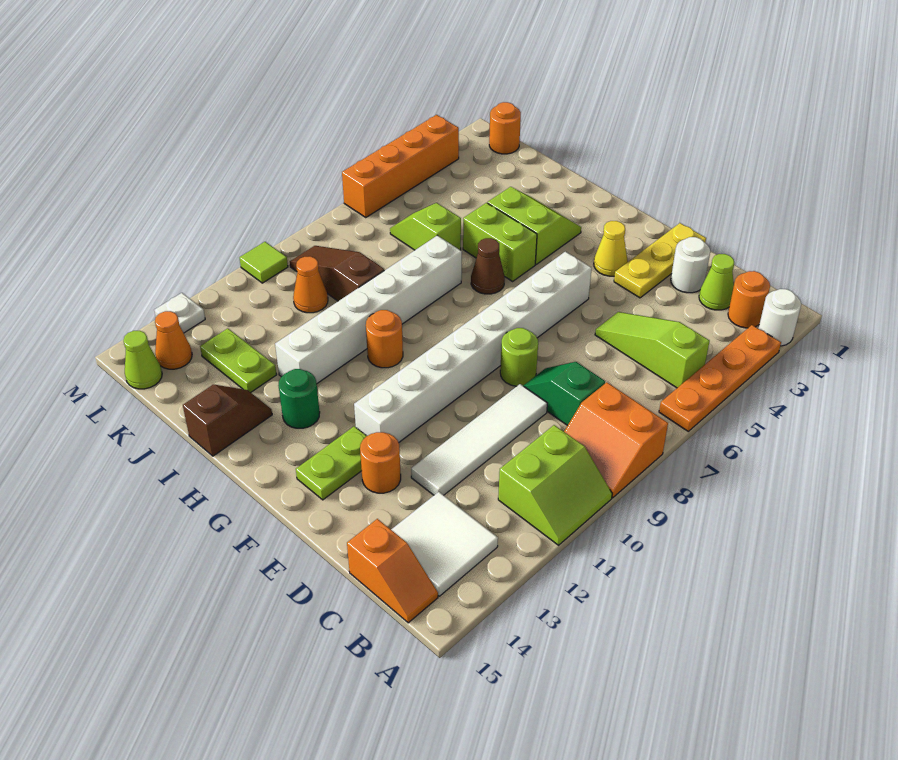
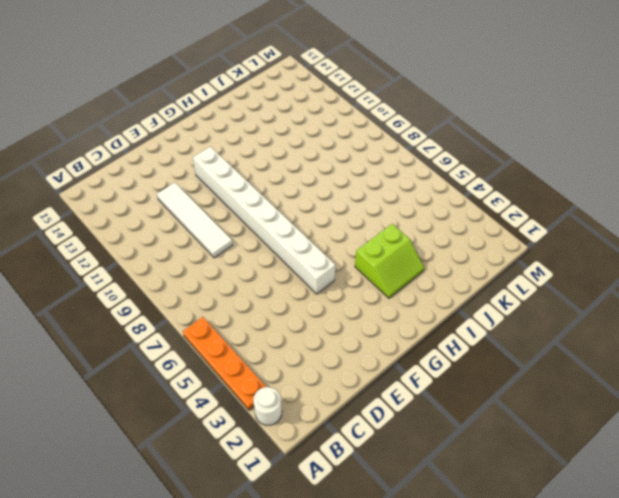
none -> orange slope A8:B9 level 1 top 8
none -> lime slope A10:B11 level 1 top B
none -> orange round brick B2 level 1
none -> lime slope B5:D5 level 1 top B

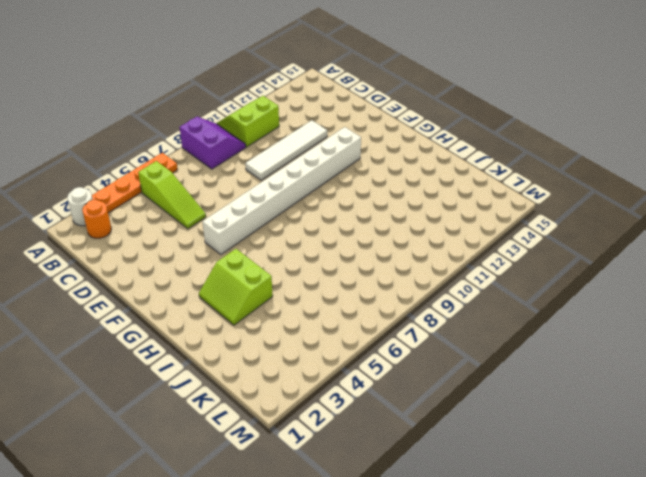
purple slope A8:B9 level 1 top 8 -> orange slope A8:B9 level 1 top 8
none -> white tile B13:C14 level 1
none -> orange slope B15:C15 level 1 top C
none -> lime cone C2 level 1
none -> green slope C8:D8 level 1 top C

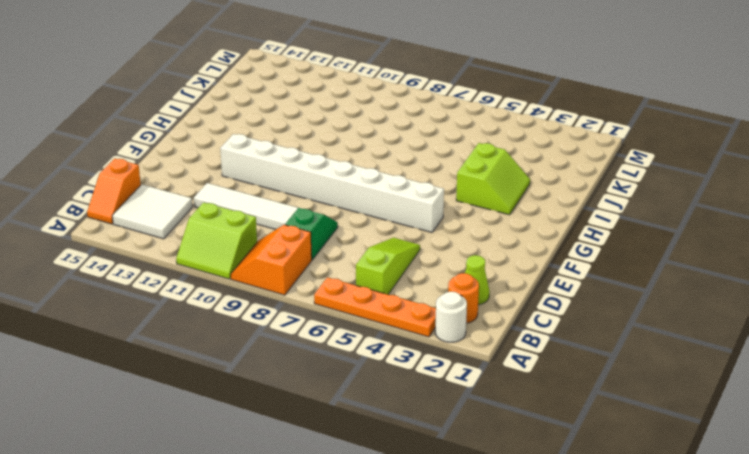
none -> white round brick D2 level 1
none -> yellow plate E1:E3 level 1
none -> lime round brick E8 level 1
none -> orange round brick E13 level 1

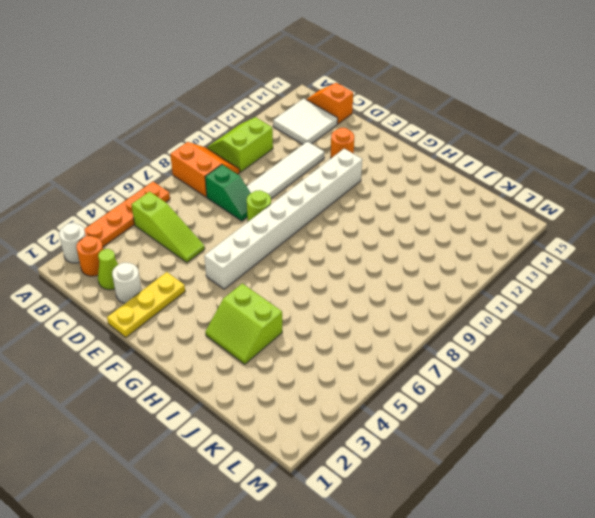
none -> yellow cone F3 level 1
none -> lime plate F13:F14 level 1
none -> lime brick H5:I5 level 1
none -> brown cone H6 level 1

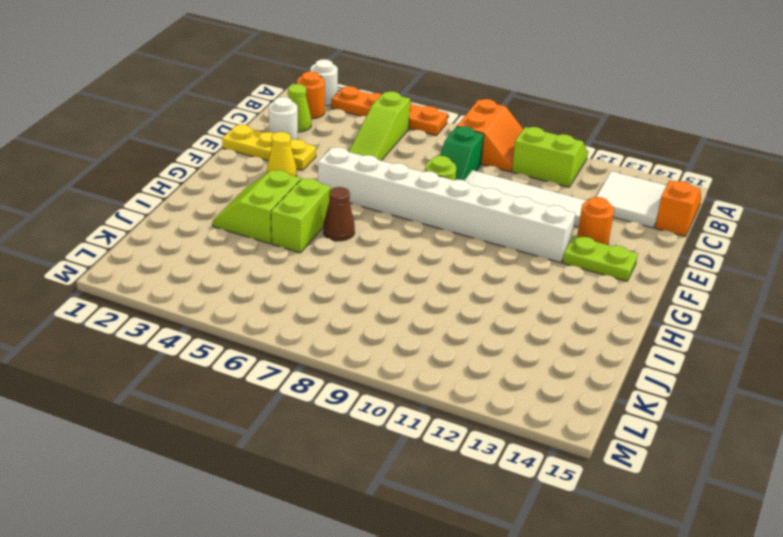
none -> orange round brick H10 level 1
none -> green round brick H13 level 1
none -> white brick I7:I12 level 1
none -> brown slope I14:I15 level 1 top 15

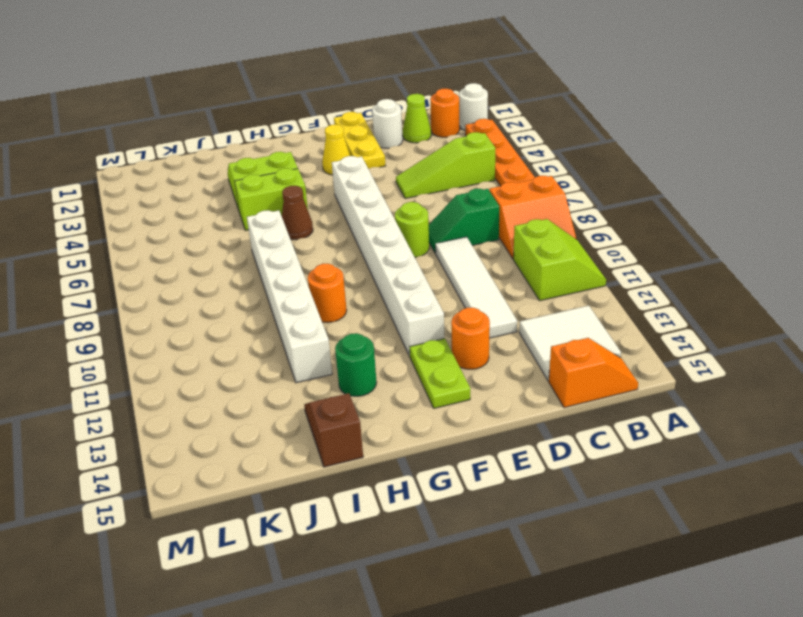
none -> lime slope J6:K6 level 1 top J
none -> brown slope J9:L9 level 1 top J
none -> lime plate J13:K13 level 1
none -> orange cone K10 level 1

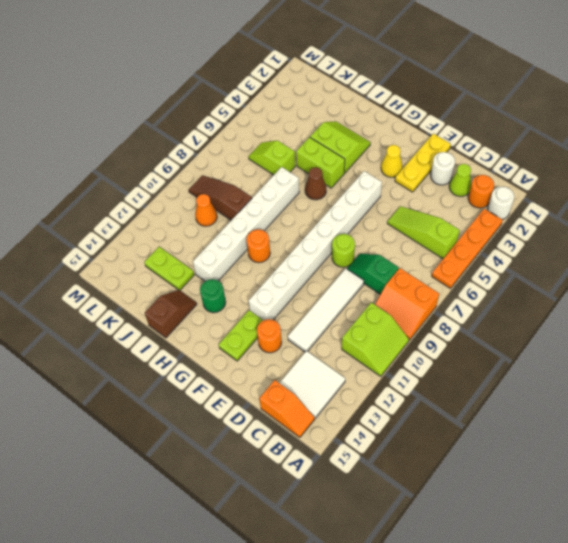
none -> orange round brick L1 level 1
none -> orange cone L14 level 1
none -> lime cone L15 level 1
none -> orange brick M3:M6 level 1

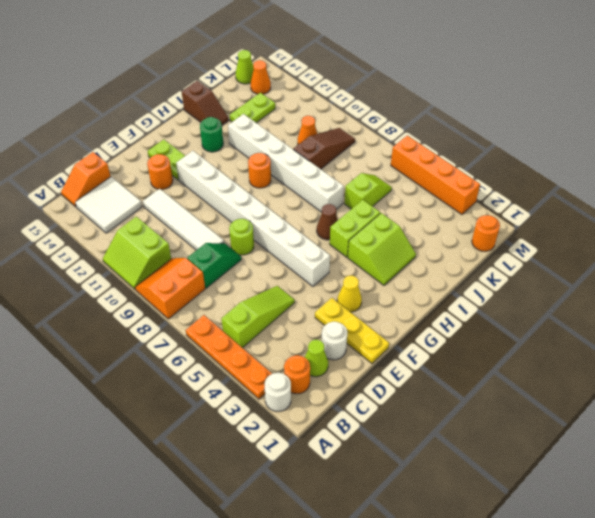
none -> lime tile M10 level 1
none -> white plate M13 level 1

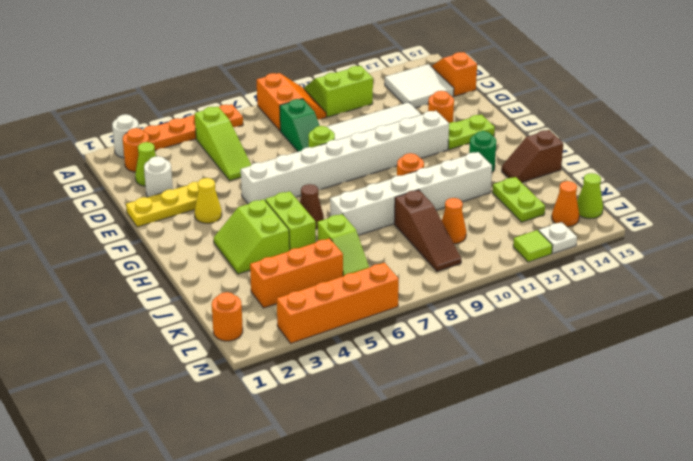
orange brick K3:K5 level 1 -> none
lime tile M12 level 1 -> lime tile M10 level 1

